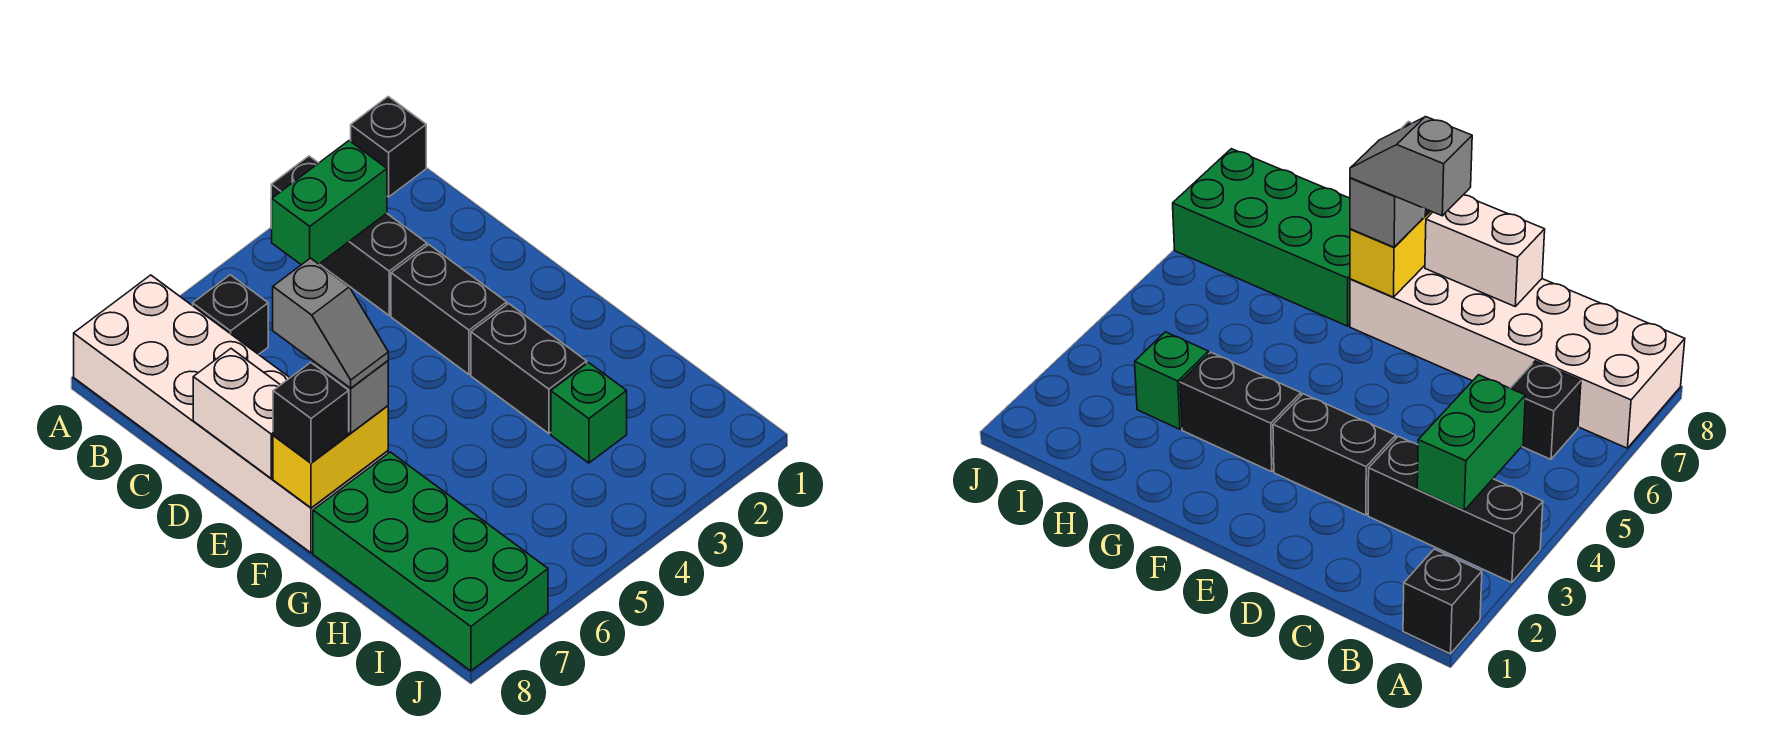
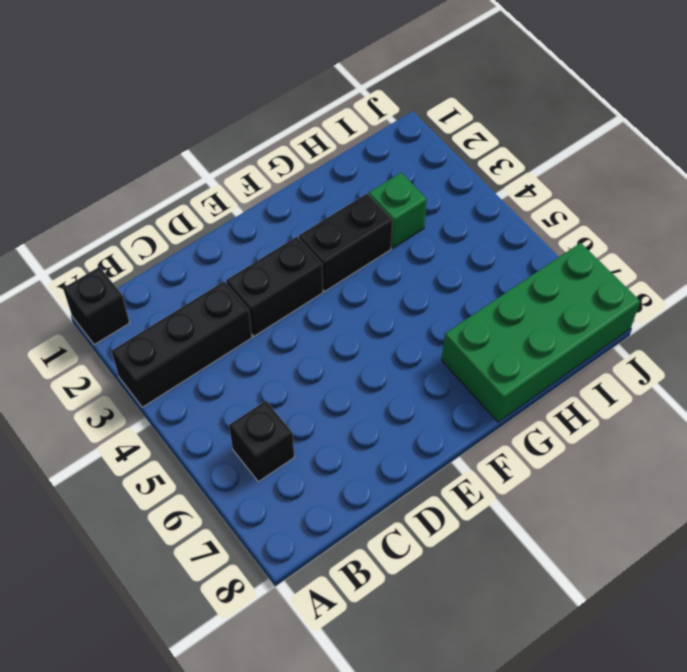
none -> white brick A7:F8 level 1
none -> green brick B3:B4 level 2
none -> white brick D8:E8 level 2

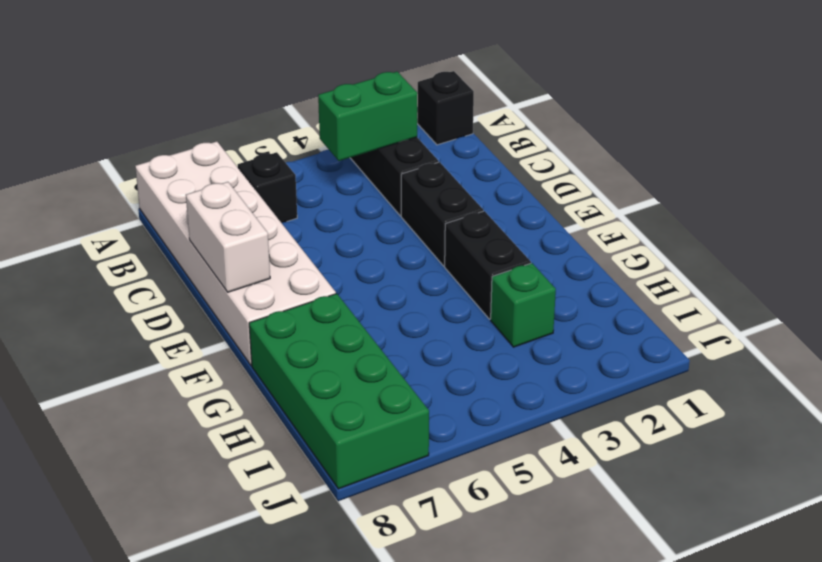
none -> yellow brick F7:F8 level 2
none -> grey brick F7 level 3
none -> black brick F8 level 3

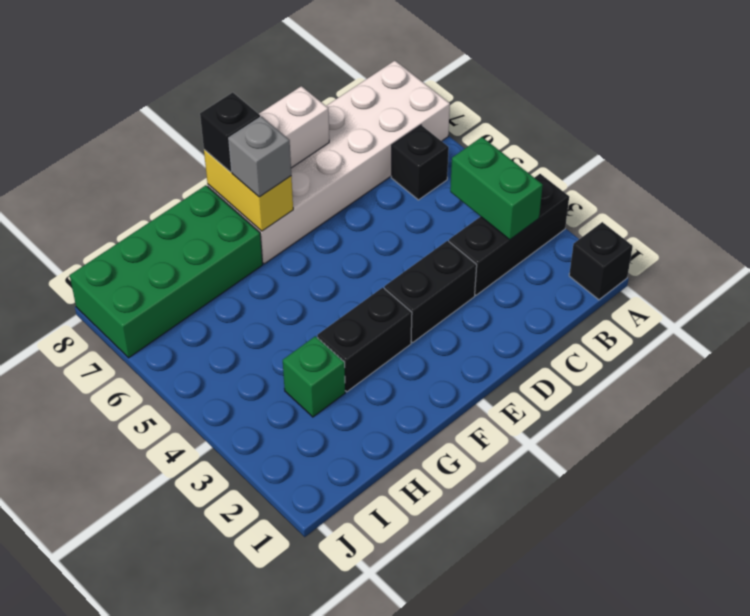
none -> grey slope E7:F7 level 4 top E

